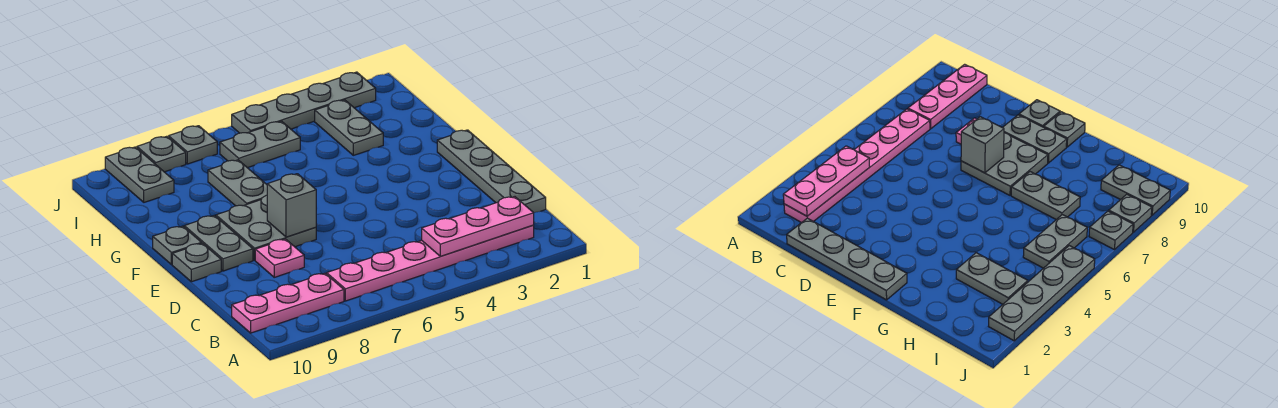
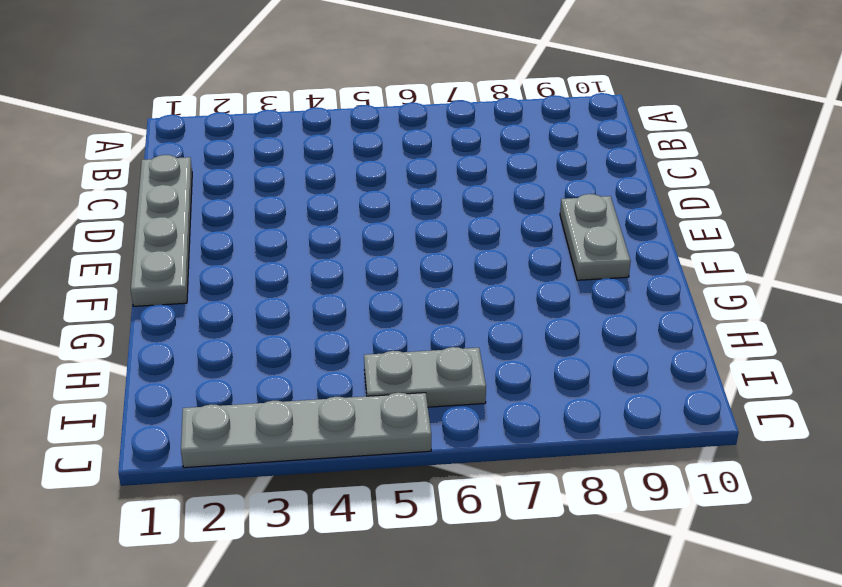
none -> pink plate B2:B7 level 1
none -> pink plate B8:B10 level 1
none -> pink plate D8 level 1

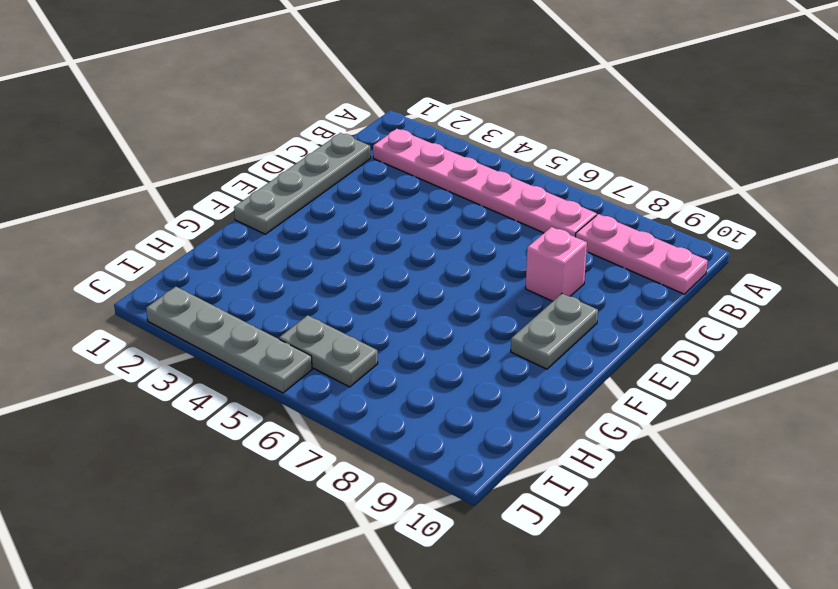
pink brick D8 level 1 -> pink plate D8 level 1
none -> grey plate E7:F8 level 1
none -> grey plate E10 level 1
none -> grey plate F10 level 1

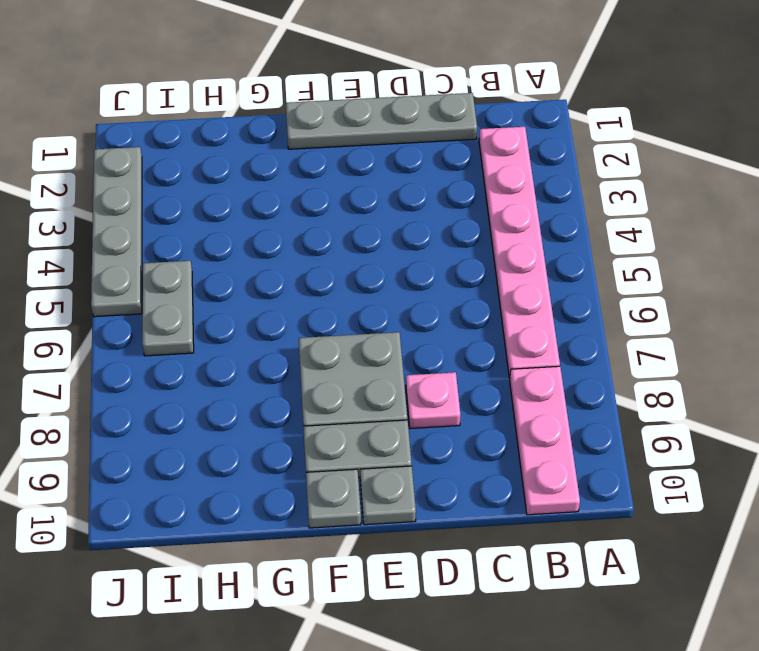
none -> grey plate G7:H7 level 1
none -> grey plate H3:I3 level 1
none -> grey plate I9:J9 level 1

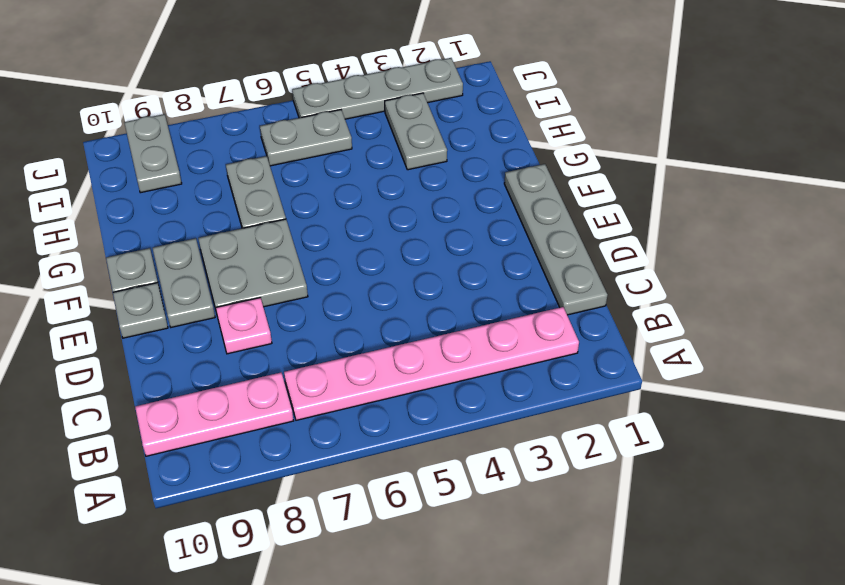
none -> grey plate J7 level 1
none -> grey plate J8 level 1
none -> pink plate B2:B4 level 2

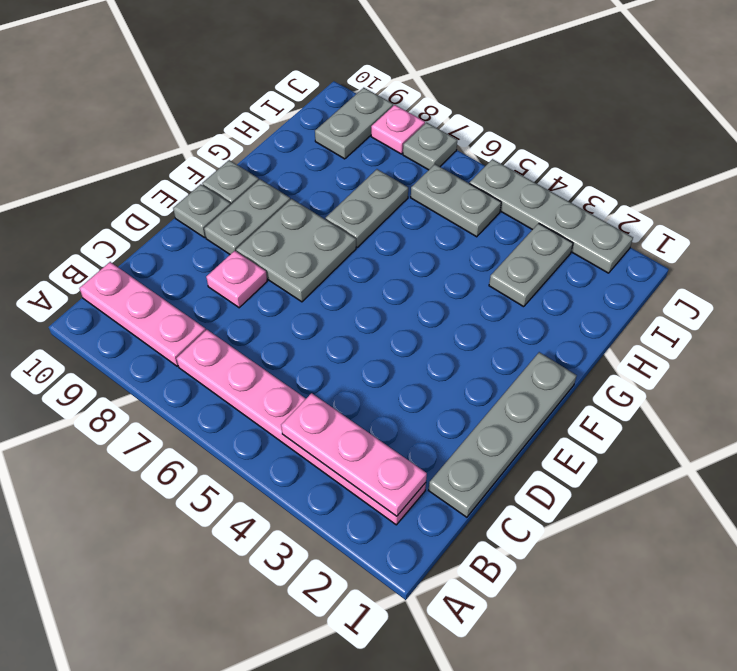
pink plate J8 level 1 -> grey plate J8 level 1
none -> grey brick E7 level 2

